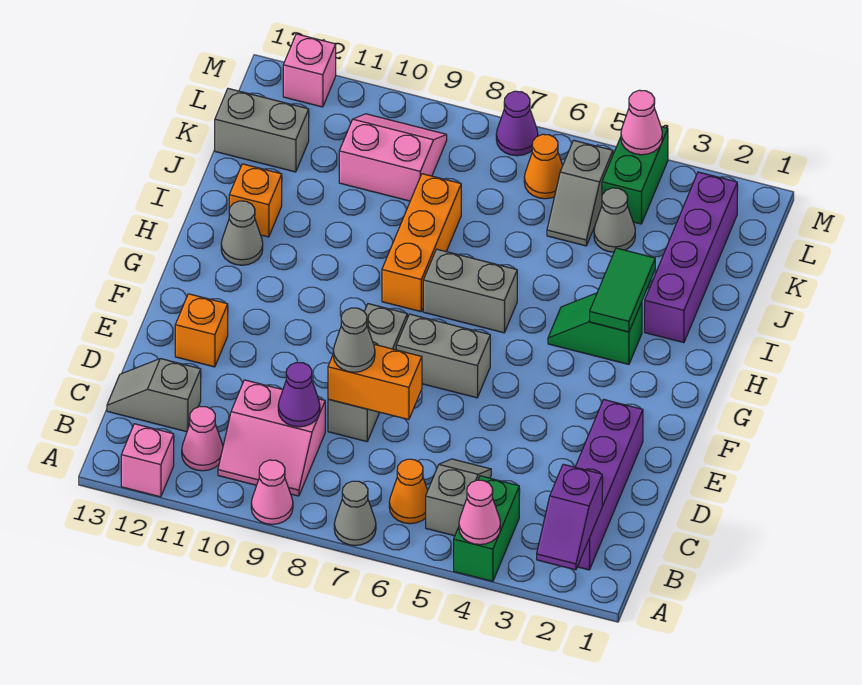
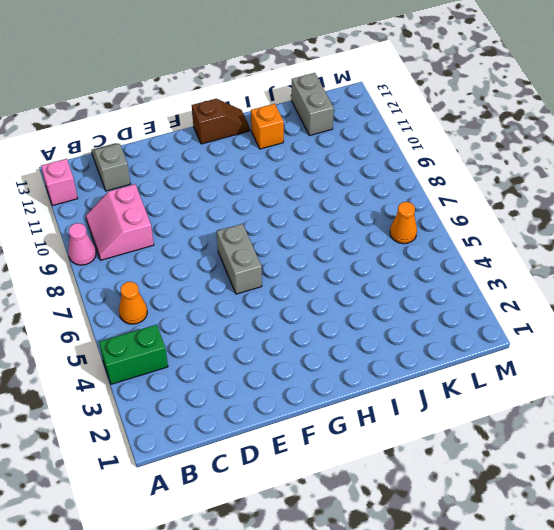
brown slope G13:H13 level 1 top G -> none
none -> grey cone A7 level 1
none -> purple brick B2:E2 level 1
none -> grey slope B5:C5 level 1 top B
none -> pink cone B11 level 1

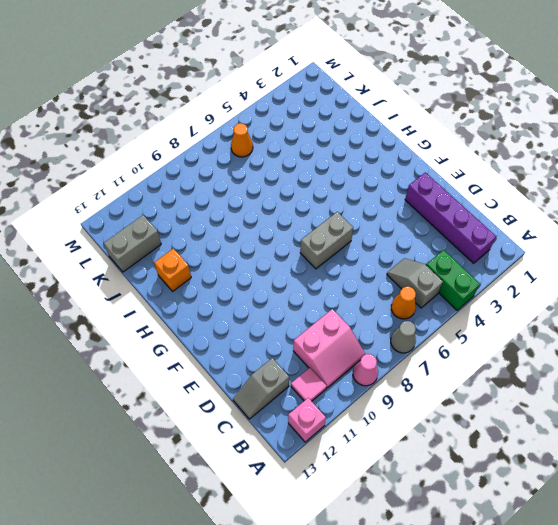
pink tile B11 level 1 -> pink cone B11 level 1
none -> grey brick D8:F8 level 1
none -> orange brick E12 level 1
none -> green slope H3:H4 level 1 top 3
none -> grey brick H6:H7 level 1

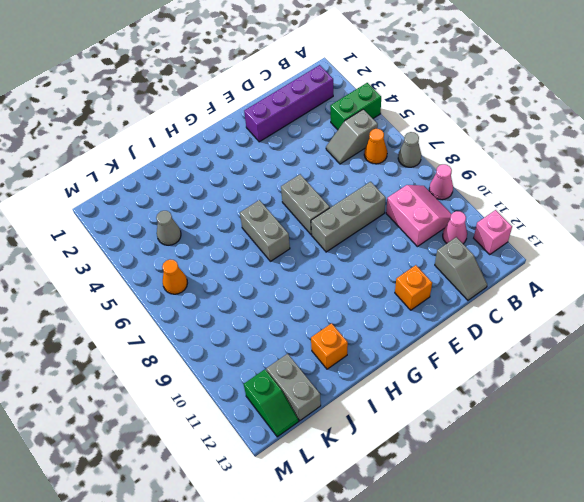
green slope L12:L13 level 1 top 12 -> green slope H3:H4 level 1 top 3
none -> orange brick H8:J8 level 1
none -> grey cone H12 level 1
none -> purple brick I2:L2 level 1
none -> grey slope K5:L5 level 1 top L

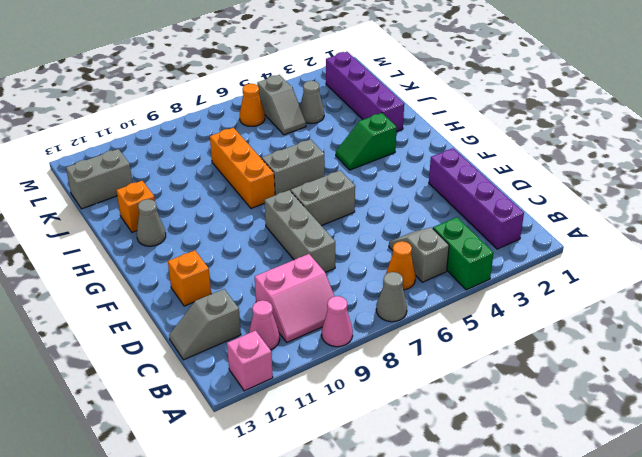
none -> pink slope K9:L10 level 1 top K
none -> green brick L4:M4 level 1
none -> purple cone M7 level 1
none -> pink brick M12 level 1

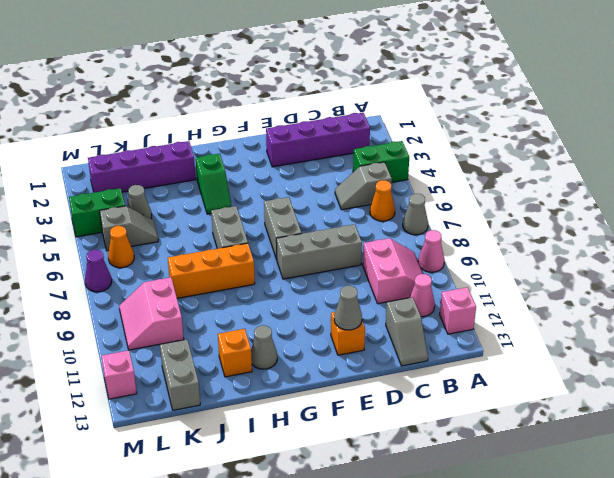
grey cone E12 level 2 -> grey cone D8 level 3
none -> purple slope A2:B2 level 2 top B
none -> pink cone A4 level 2
none -> purple cone C9 level 2
none -> orange brick D7:D8 level 2

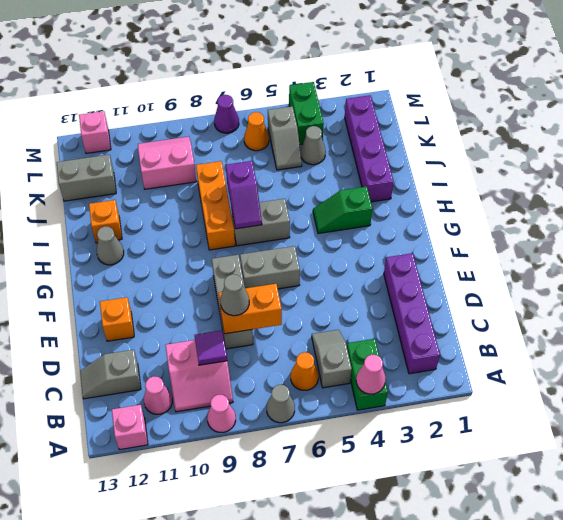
purple tile C9 level 2 -> purple cone C9 level 2
purple slope H7:I7 level 2 top I -> purple slope A2:B2 level 2 top B
none -> green tile H3:I3 level 2
none -> pink cone M4 level 2

